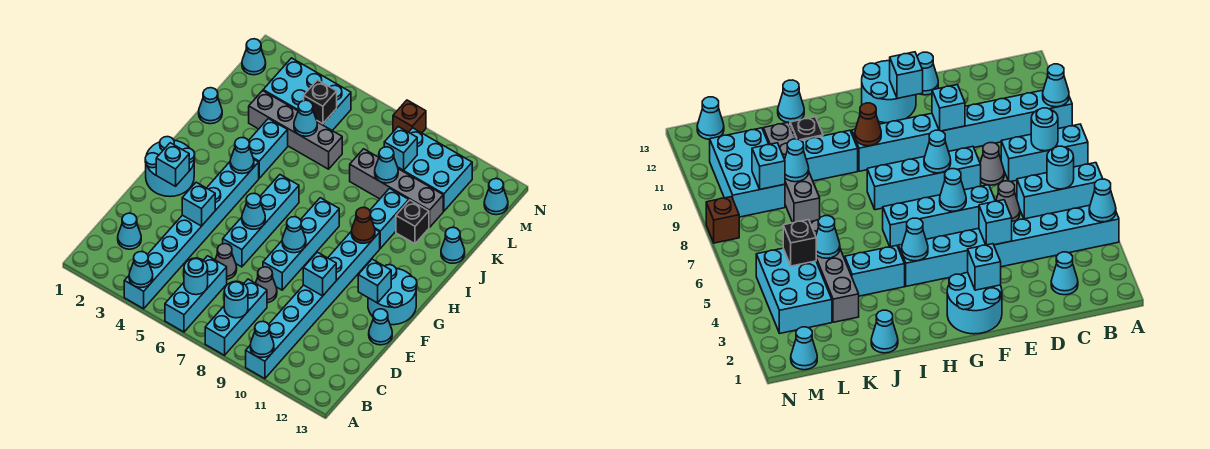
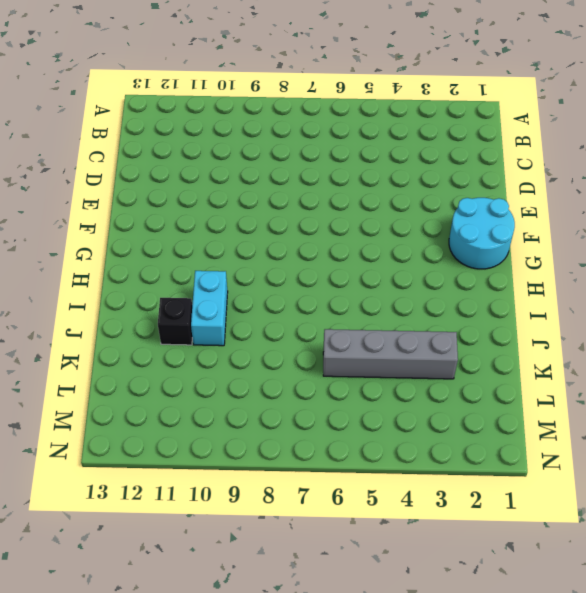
none -> cyan brick A4:H4 level 1
none -> cyan brick A6:C6 level 1
none -> cyan brick A8:C8 level 1
none -> cyan brick A10:H10 level 1

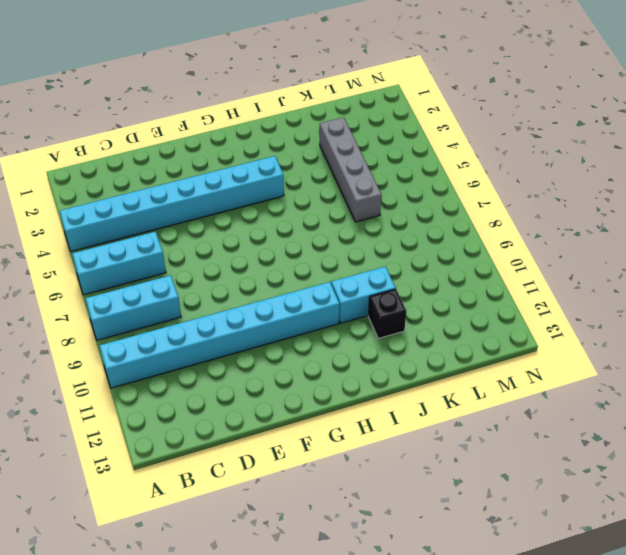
none -> cyan cone C2 level 1
none -> grey cone D6 level 1
none -> grey cone D8 level 1
none -> cyan brick E6:H6 level 1

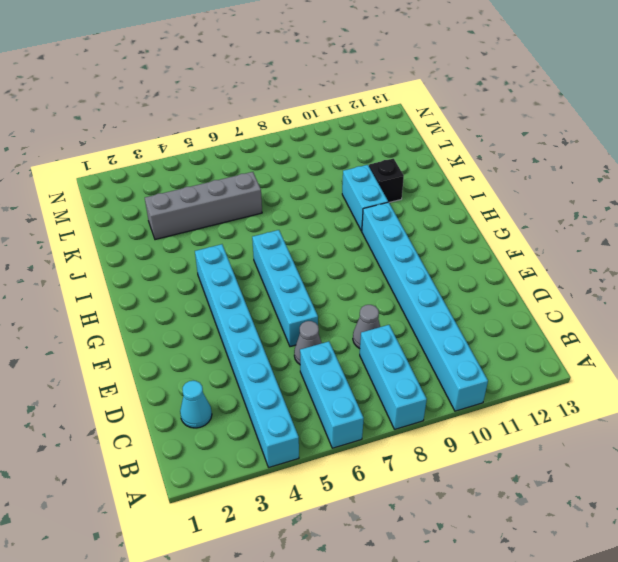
none -> cyan brick E8:H8 level 1
none -> cyan cone E13 level 1
none -> cyan round brick F1:G2 level 1
none -> cyan round brick F12:G13 level 1

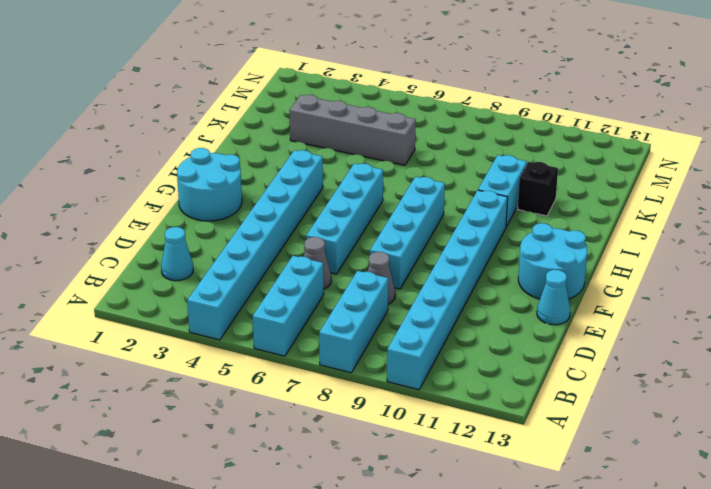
none -> cyan brick I4:J4 level 1
none -> cyan cone J1 level 1
none -> cyan cone J13 level 1
none -> grey brick K8:K11 level 1

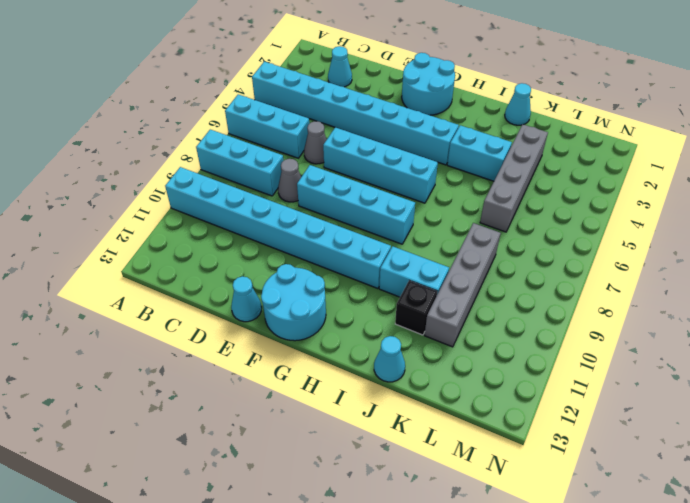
none -> cyan brick L3:M5 level 1
none -> cyan brick L9:M11 level 1
none -> cyan cone M1 level 1
none -> cyan cone M13 level 1

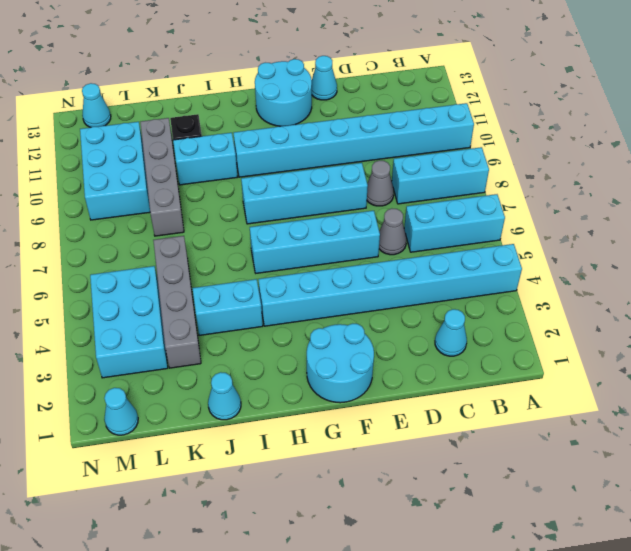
none -> cyan cone J13 level 1
none -> brown brick N8 level 1
none -> cyan cone A4 level 2
none -> cyan cone A10 level 2

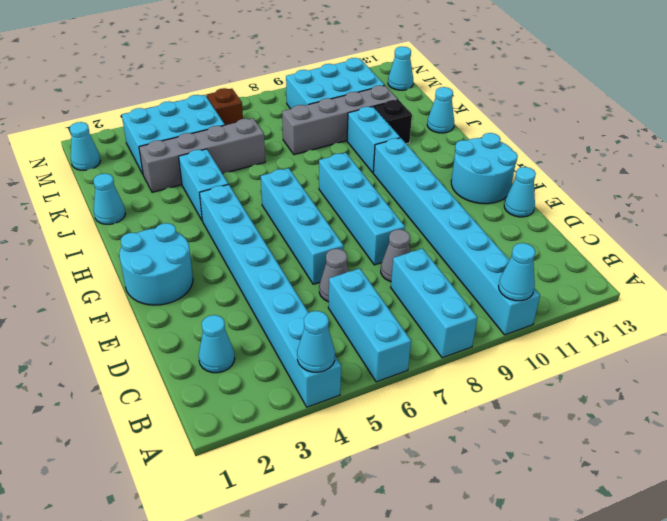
brown brick M6 level 1 -> brown brick N8 level 1
none -> cyan round brick B6 level 2
none -> cyan round brick B8 level 2
none -> cyan brick E4 level 2
none -> cyan brick E10 level 2

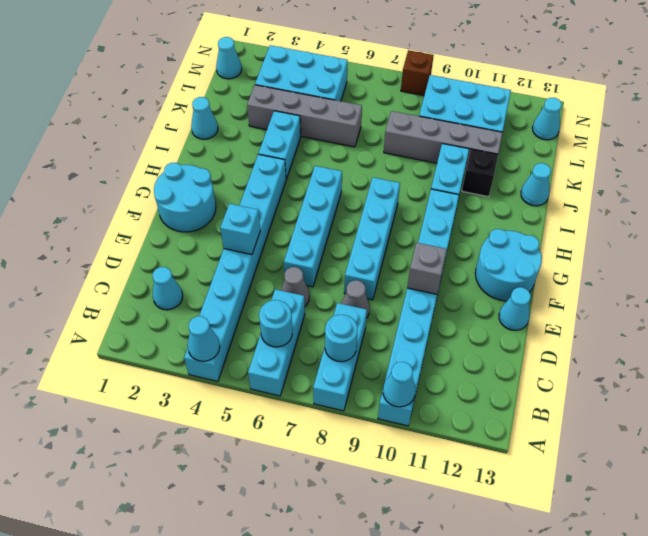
grey brick E10 level 2 -> cyan brick E10 level 2
none -> cyan brick F2 level 2
none -> cyan cone F6 level 2
none -> cyan cone F8 level 2
none -> cyan brick F12 level 2

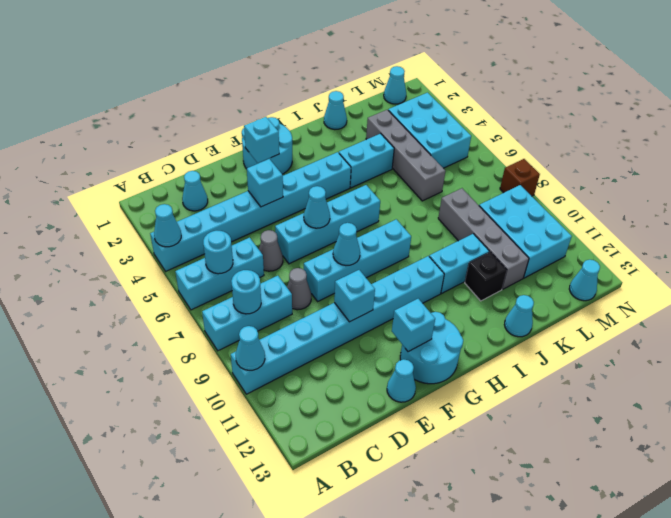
none -> cyan cone H4 level 2
none -> brown cone H10 level 2
none -> cyan cone K5 level 2
none -> cyan cone K9 level 2

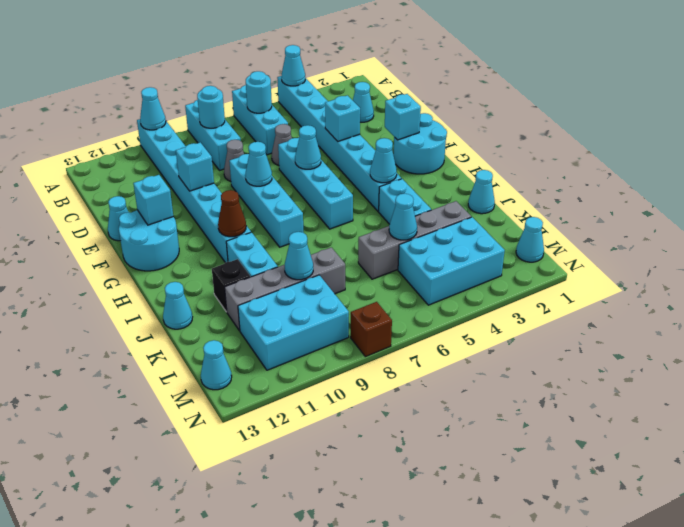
none -> black brick L5 level 2
none -> cyan brick L9 level 2

